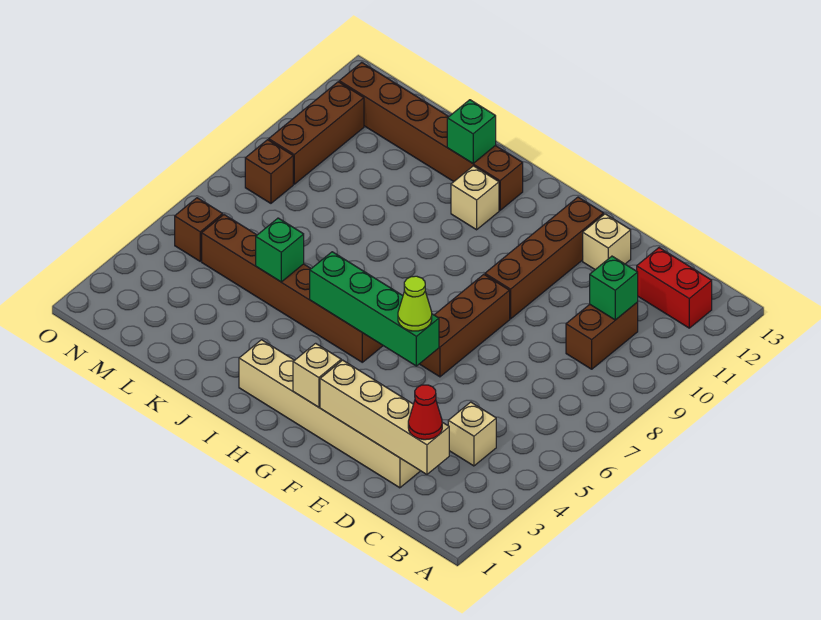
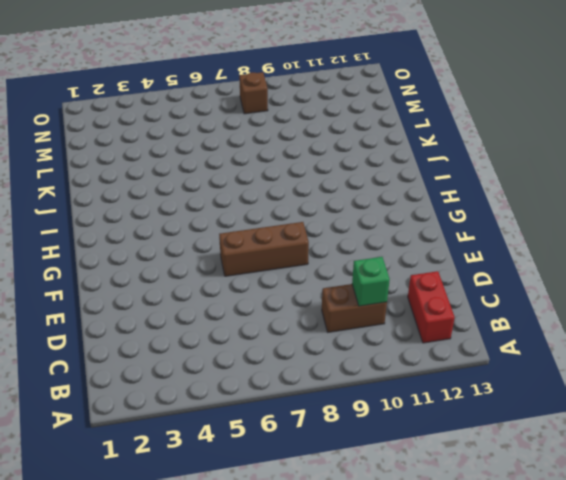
none -> tan brick C4 level 1
none -> tan brick D2:I2 level 1
none -> tan brick E12 level 1

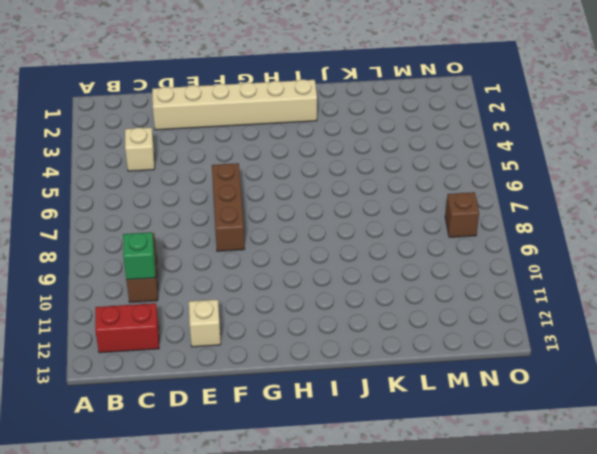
none -> brown brick F9:F12 level 1
none -> brown brick H5:M5 level 1
none -> tan brick I11 level 1

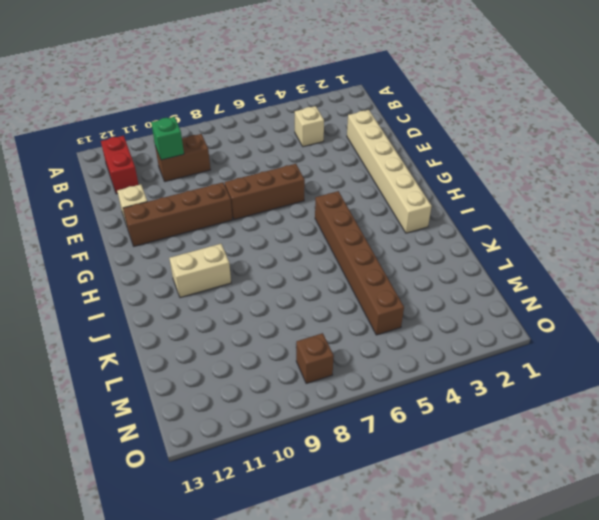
tan brick I10:I11 level 1 -> tan brick I11 level 1
none -> brown brick I12:N12 level 1
none -> brown brick N5 level 1
none -> brown brick N9:N11 level 1

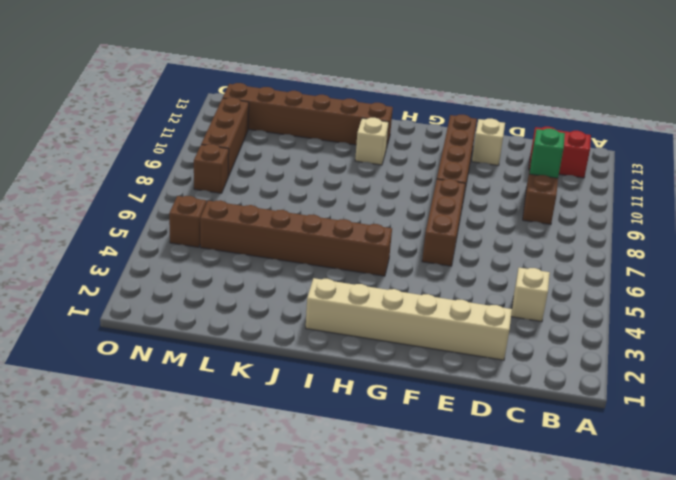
none -> tan brick C2:F2 level 2
none -> green brick F5:I5 level 2
none -> tan brick G2 level 2

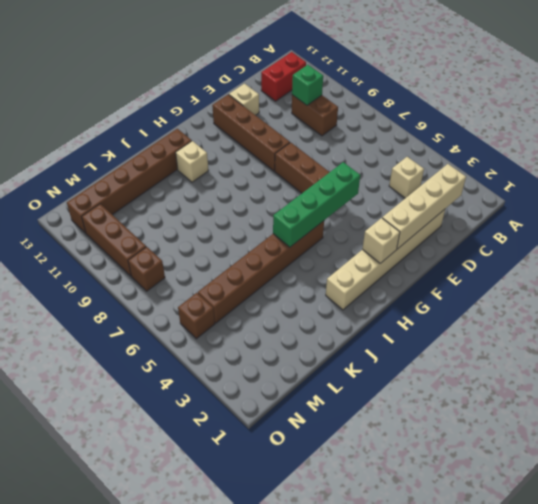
none -> green brick J12 level 2
none -> green brick K5 level 2
none -> red cone C2 level 3

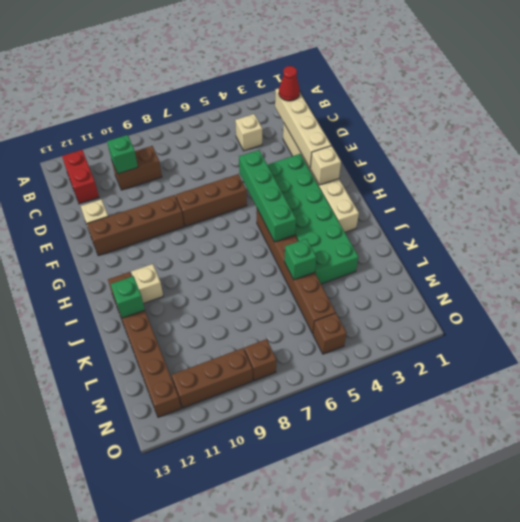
green brick F3:K4 level 1 -> none
none -> lime cone F5 level 3

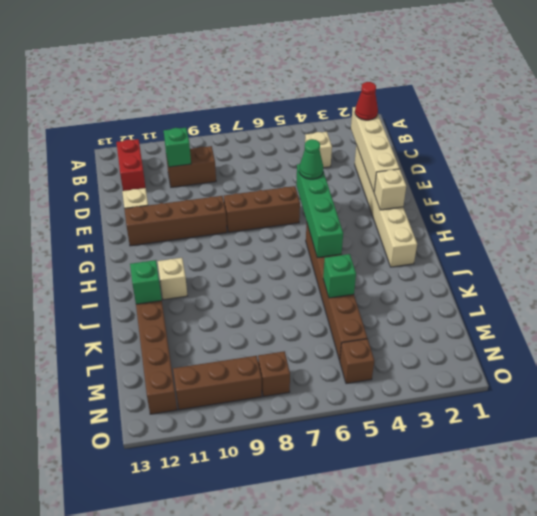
green cone F5 level 3 -> lime cone F5 level 3

